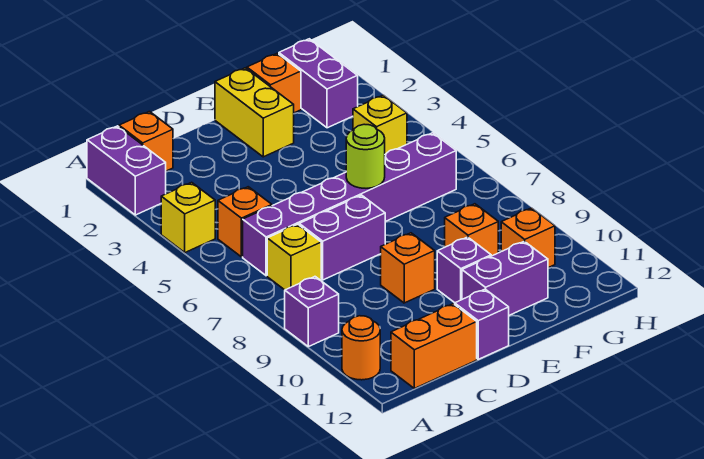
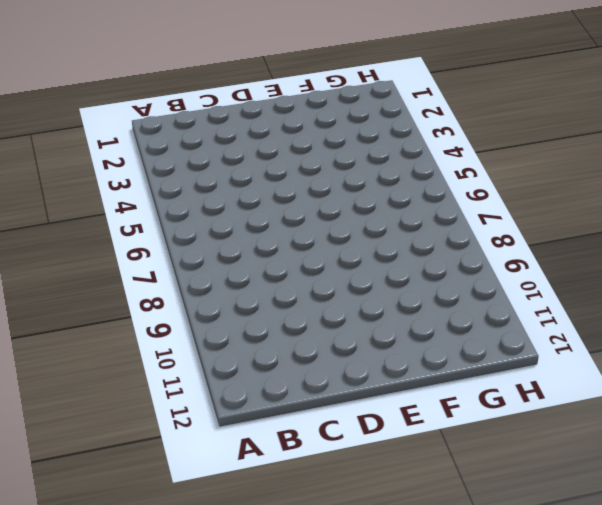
none -> purple brick A1:A2 level 1
none -> yellow brick A4 level 1
none -> purple brick A9 level 1

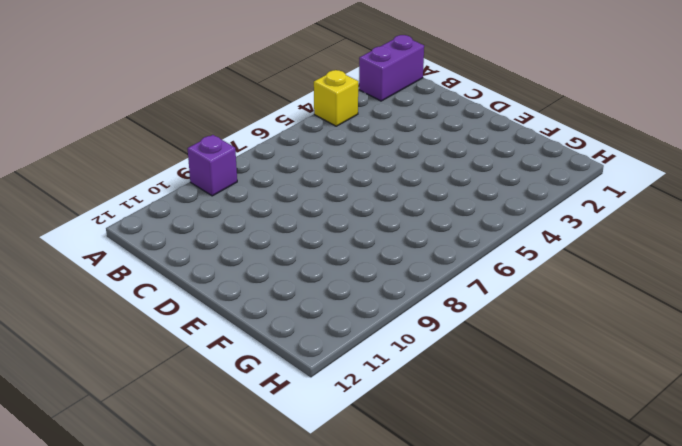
none -> orange round brick A11 level 1
none -> orange brick B1 level 1
none -> orange brick B5 level 1

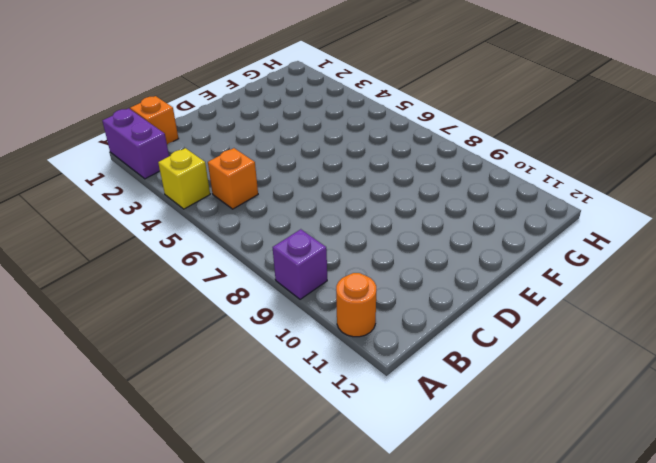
none -> purple brick B6:G6 level 1
none -> yellow brick B7 level 1
none -> orange brick B12:C12 level 1

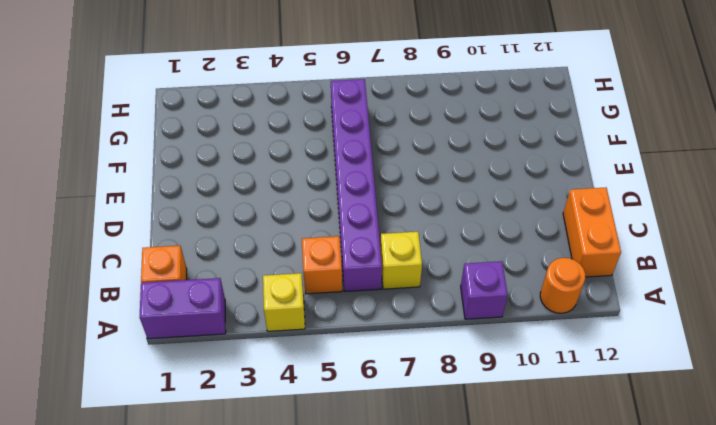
none -> purple brick C7:D7 level 1
none -> orange brick D9 level 1
none -> purple brick D12 level 1

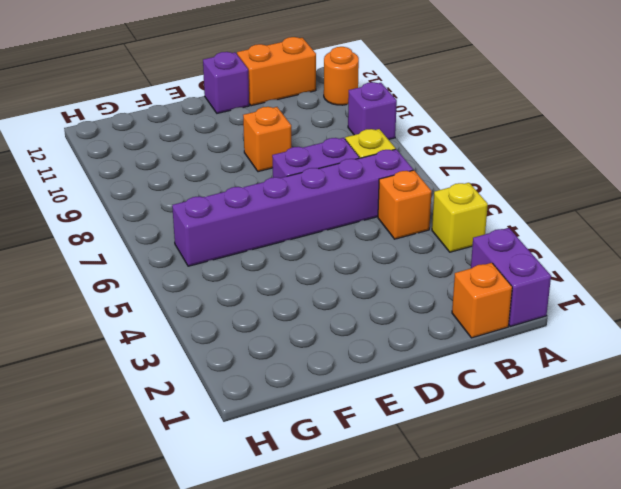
none -> yellow brick E1:E2 level 1
none -> purple brick E10 level 1
none -> purple brick E11:F11 level 1

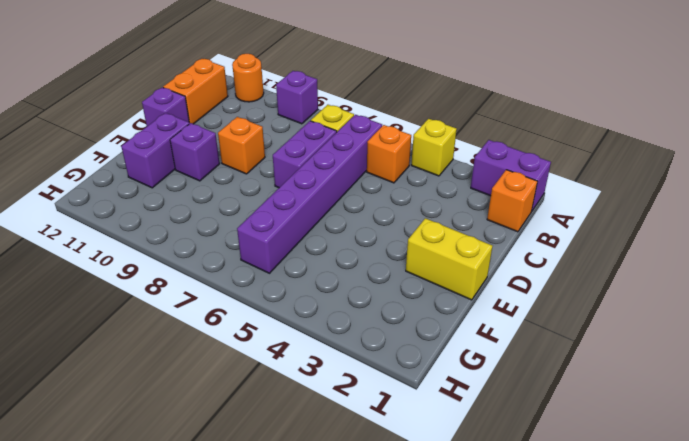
none -> orange brick F1 level 1
none -> orange brick F9 level 1
none -> purple brick G1:G2 level 1

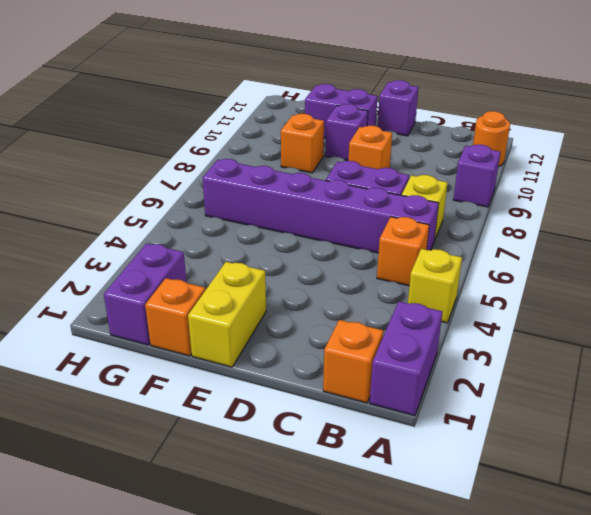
none -> orange brick B12:C12 level 1
none -> yellow brick G4 level 1
none -> orange brick G10 level 1

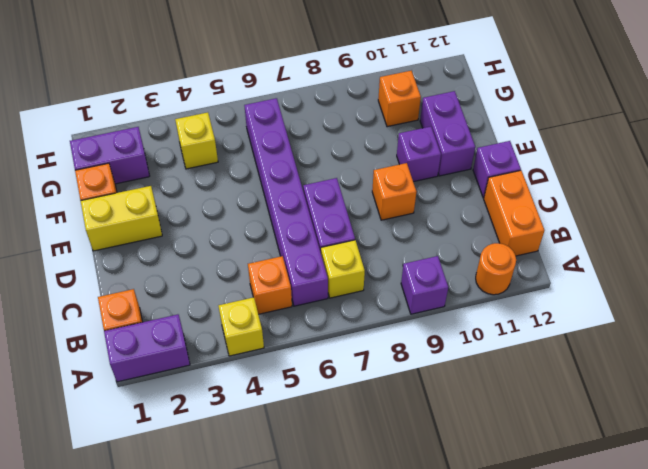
none -> orange brick F9 level 1
none -> lime round brick E6 level 2

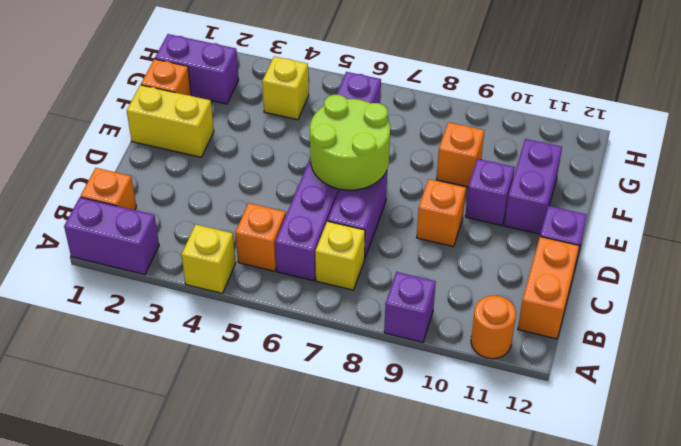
lime round brick D6:E7 level 2 -> lime round brick E6 level 2
none -> orange brick G10 level 1

